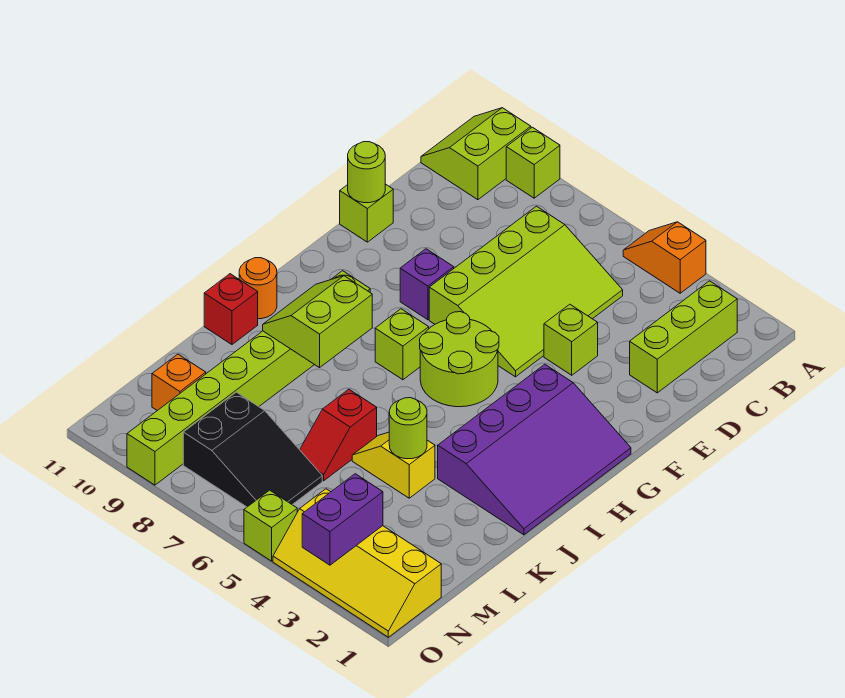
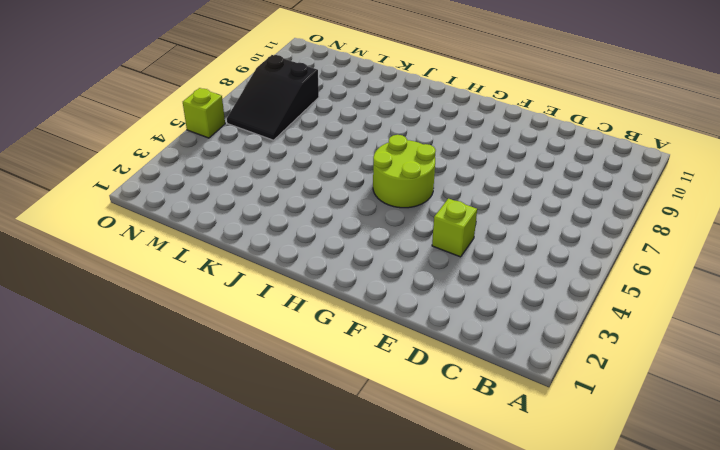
none -> orange slope A4:A5 level 1 top 4
none -> lime brick A9 level 1
none -> lime slope A10:B11 level 1 top 10

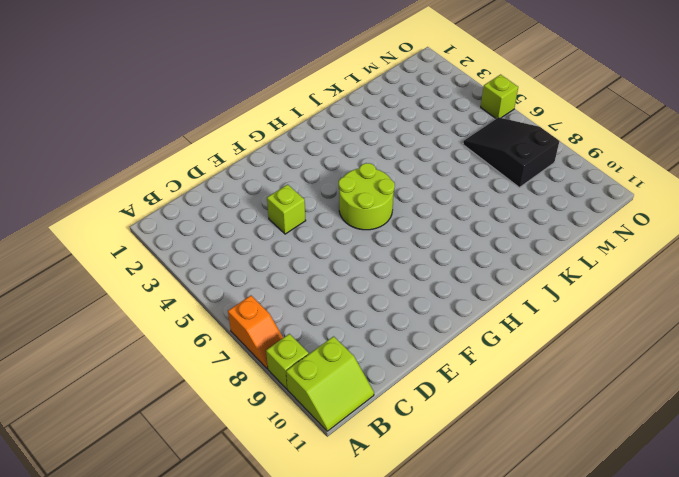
orange slope A7:A8 level 1 top 7 -> orange slope A4:A5 level 1 top 4
none -> lime brick B2:D2 level 1
none -> lime slope C5:F7 level 1 top 7
none -> lime brick E11 level 1

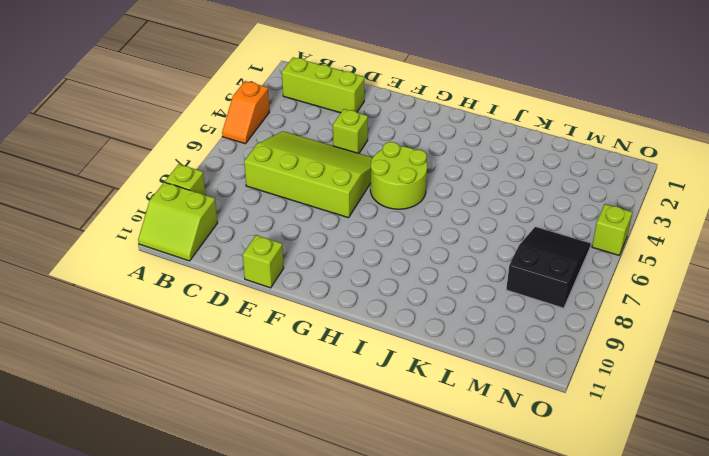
none -> purple brick F8 level 1
none -> purple slope G1:J3 level 1 top 3
none -> lime brick H7 level 1

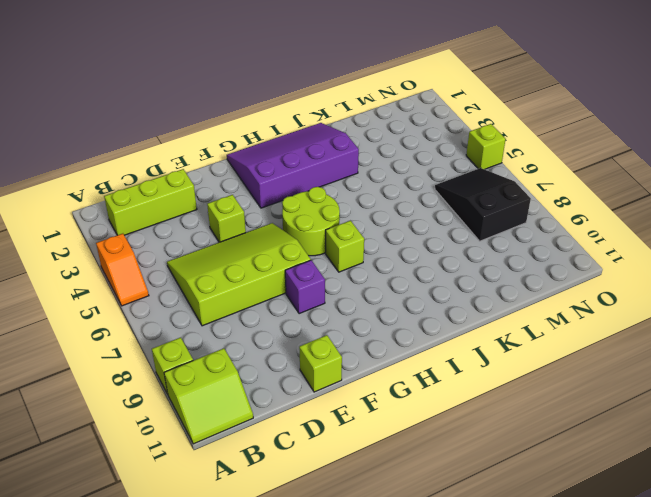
none -> lime brick H9:O9 level 1
none -> orange round brick I11 level 1
none -> red brick J11 level 1

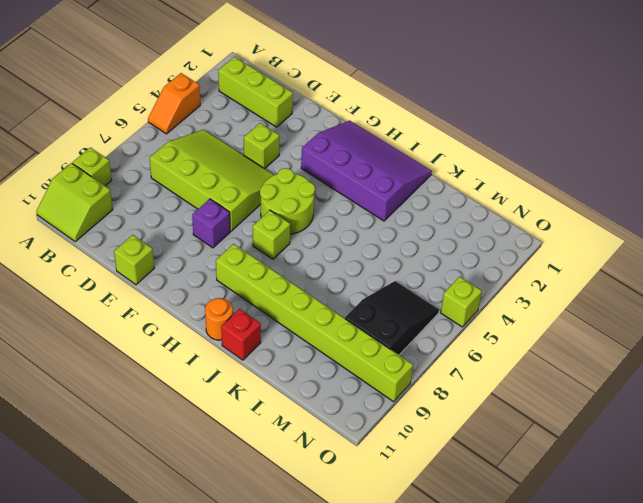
none -> yellow slope K4:K5 level 1 top 4
none -> red slope K6:L6 level 1 top K
none -> orange brick M10 level 1

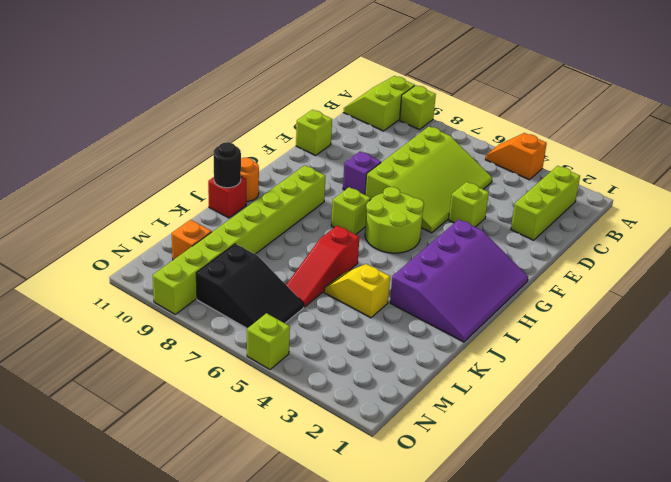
red slope J6:L6 level 1 top J -> red slope K6:L6 level 1 top K
black round brick J11 level 2 -> none
none -> yellow slope N1:O4 level 1 top N
none -> lime round brick E11 level 2
none -> lime slope I8:J9 level 2 top 8

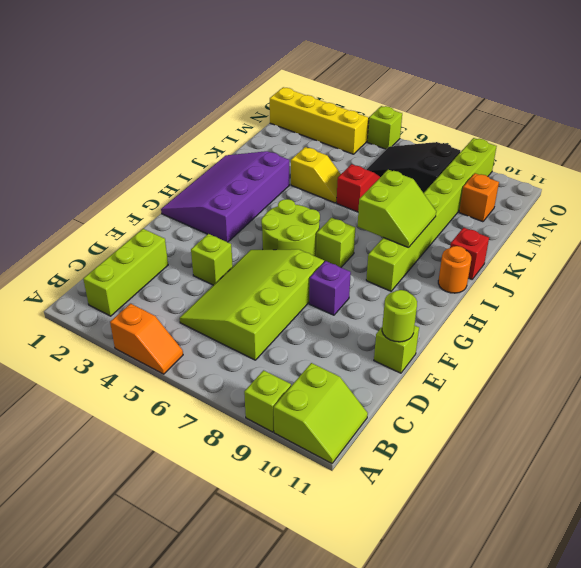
none -> lime round brick K4 level 2
none -> purple brick N3:O3 level 2

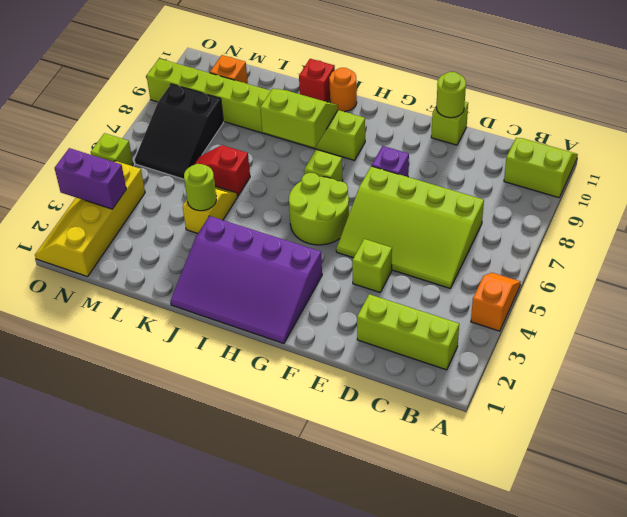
none -> lime brick A9 level 1

